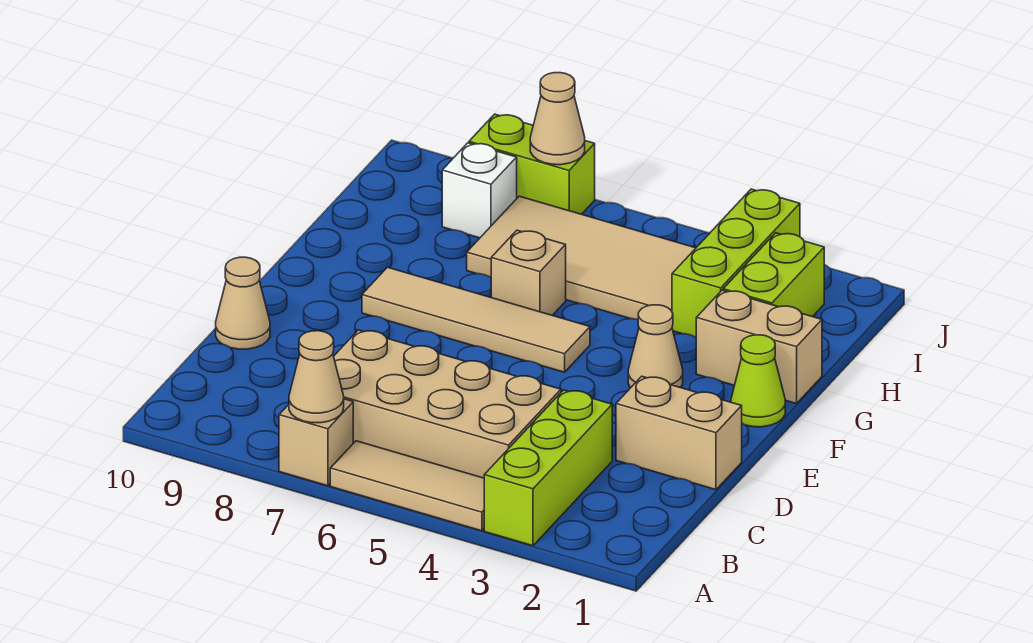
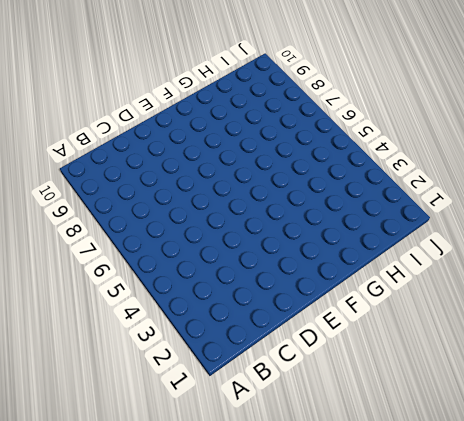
none -> lime brick A3:C3 level 1
none -> tan tile A4:A6 level 1
none -> tan brick A7 level 1

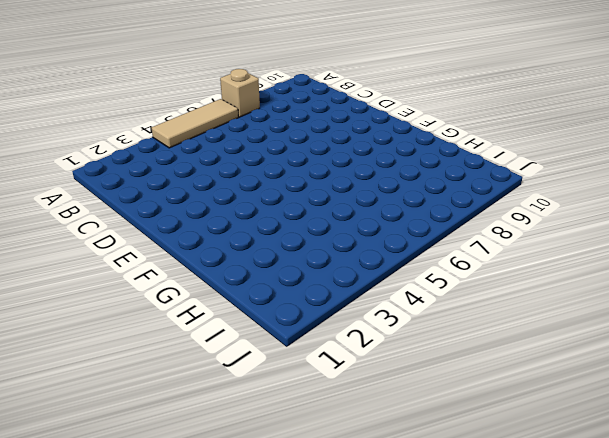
none -> lime brick A3:C3 level 1
none -> tan brick B4:C7 level 1
none -> tan brick D1:D2 level 1

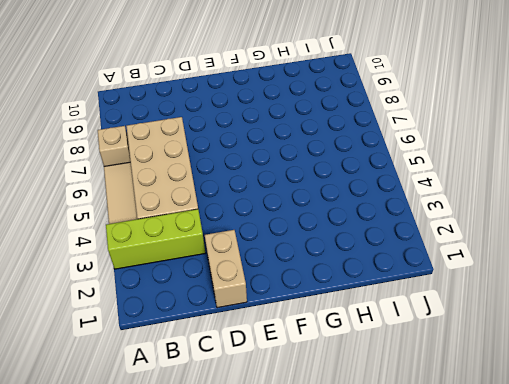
none -> tan cone D10 level 1
none -> lime cone F1 level 1
none -> tan cone F3 level 1

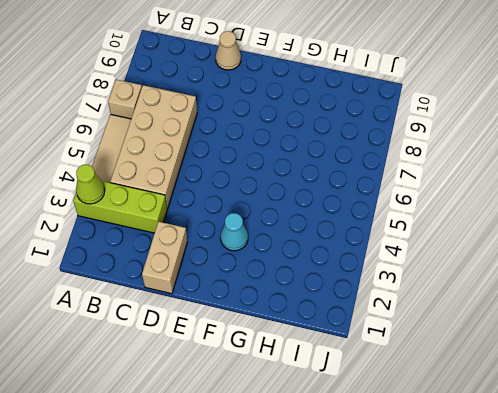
lime cone A3 level 2 -> lime cone F1 level 1
cyan cone F3 level 1 -> tan cone F3 level 1
none -> tan tile F5:F8 level 1
none -> tan brick G1:G2 level 1
none -> tan brick G6 level 1

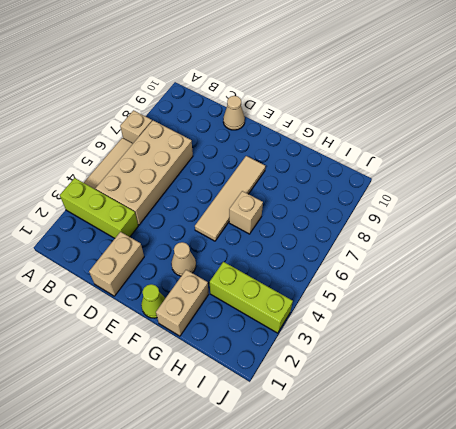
none -> lime brick H2:I2 level 1
none -> tan tile H4:I7 level 1
none -> white brick I8 level 1

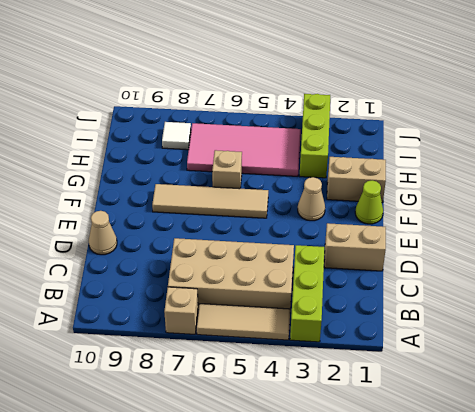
pink tile H4:I7 level 1 -> tan tile H4:I7 level 1
white tile I8 level 1 -> white brick I8 level 1
none -> lime brick H2:I2 level 1
none -> lime brick J7:J8 level 1
none -> tan cone A7 level 2

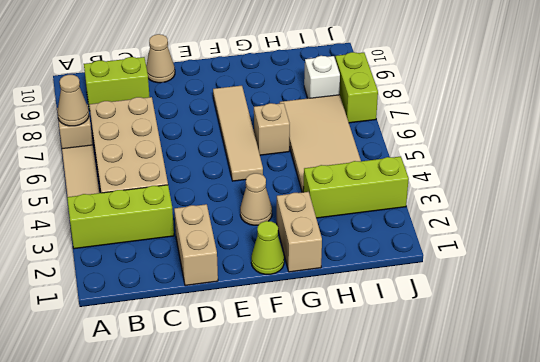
lime brick B9:C9 level 1 -> lime brick H2:I2 level 1
none -> tan cone J7 level 2

